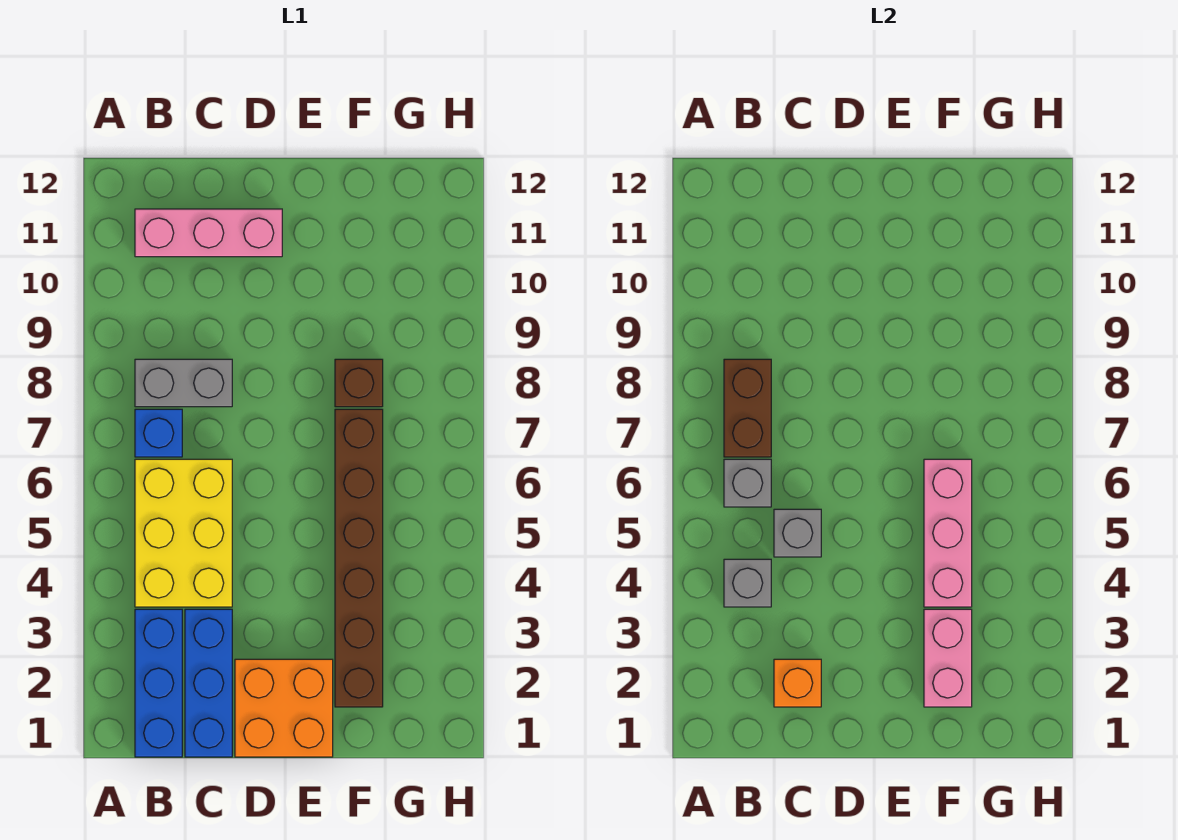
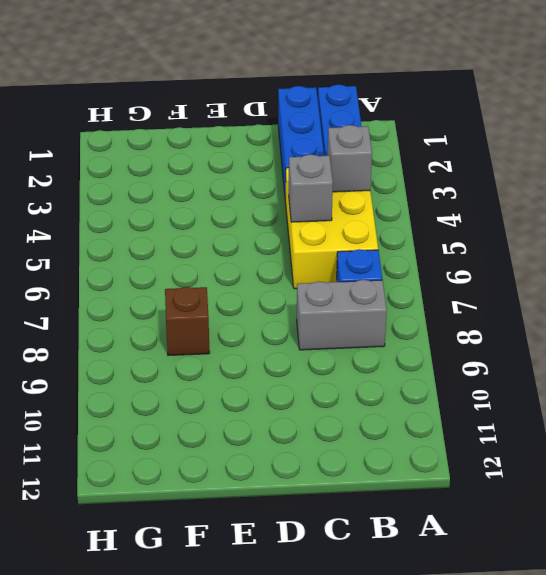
none -> pink brick B11:D11 level 1
none -> orange brick D1:E2 level 1
none -> brown brick F2:F7 level 1

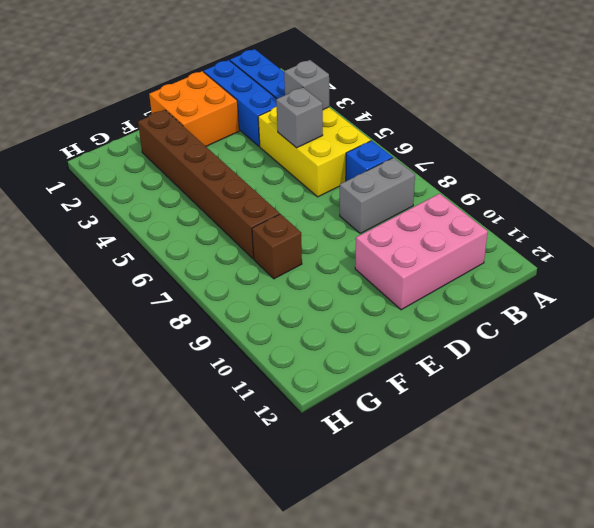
pink brick B10:D11 level 1 -> pink brick B11:D11 level 1
none -> grey brick B6 level 2
none -> brown brick B7:B8 level 2
none -> orange brick C2 level 2

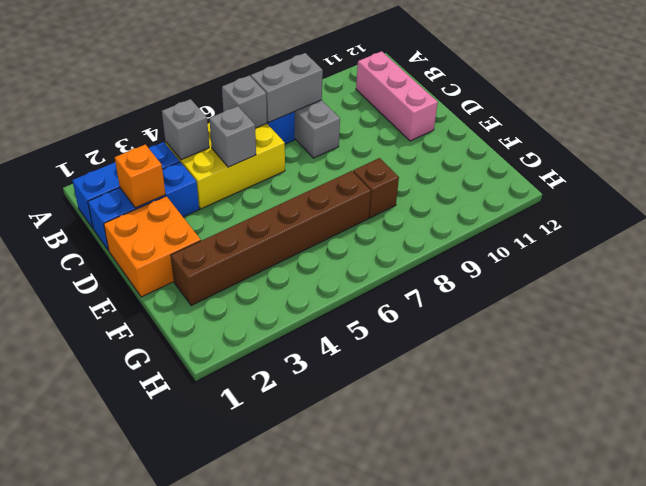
grey brick B7:B8 level 2 -> brown brick B7:B8 level 2
none -> pink brick F2:F3 level 2
none -> pink brick F4:F6 level 2

